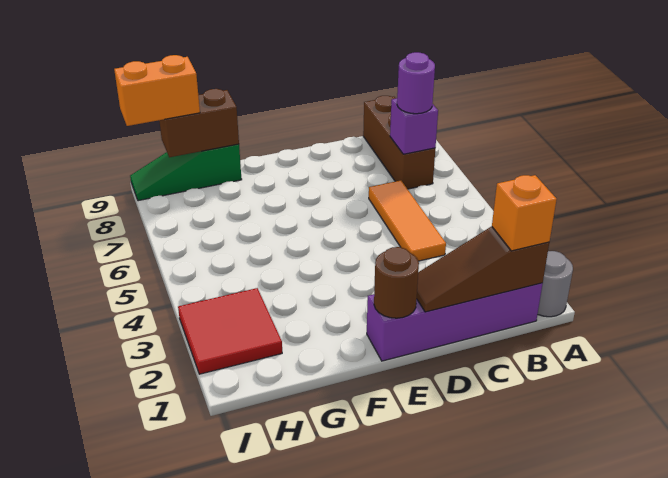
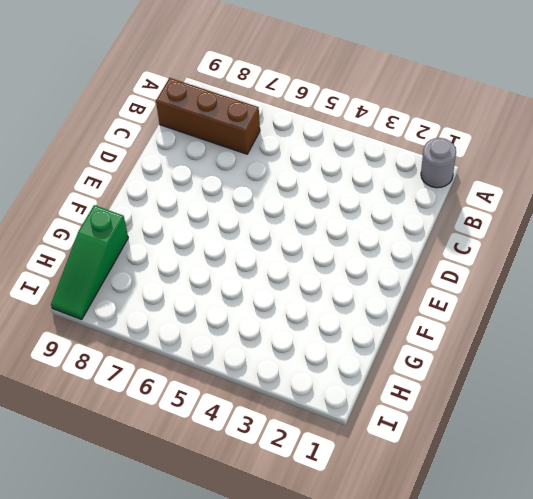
none -> purple brick B1:E1 level 1
none -> orange tile C4:C6 level 1
none -> red tile H2:I3 level 1

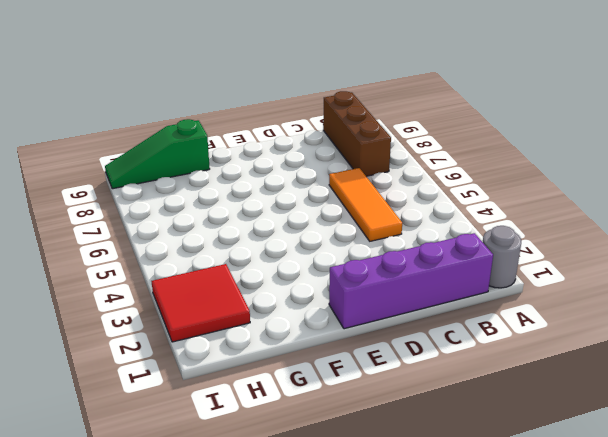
none -> brown slope B1:D1 level 2 top B
none -> purple brick B7 level 2
none -> brown round brick E1 level 2

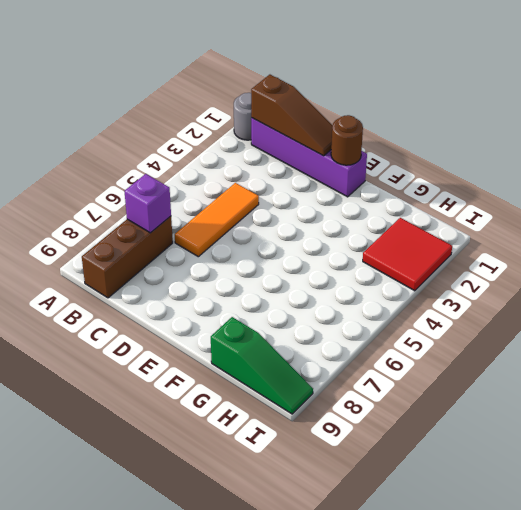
none -> brown brick G9:H9 level 2
none -> orange brick B1 level 3
none -> purple round brick B7 level 3

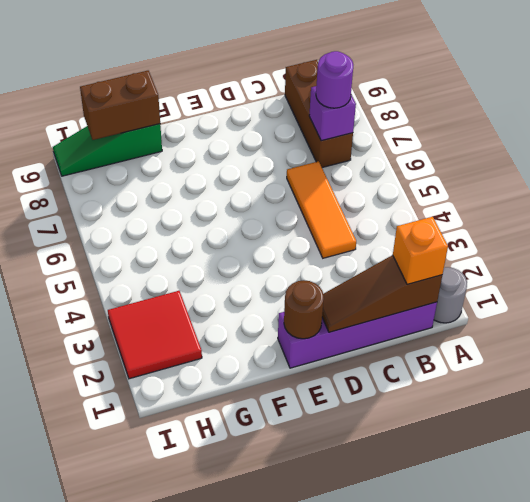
none -> orange brick H9:I9 level 3

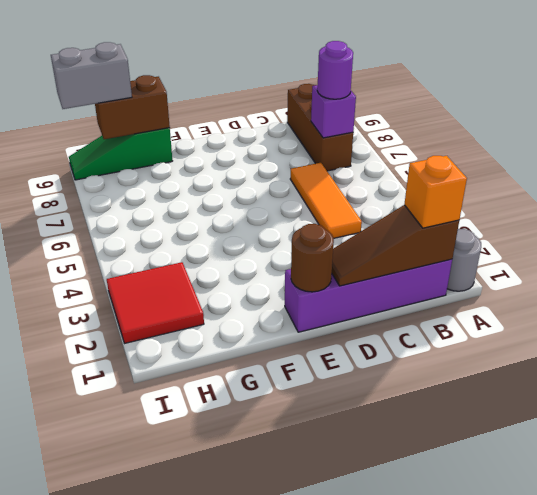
grey brick H9:I9 level 3 -> orange brick H9:I9 level 3

